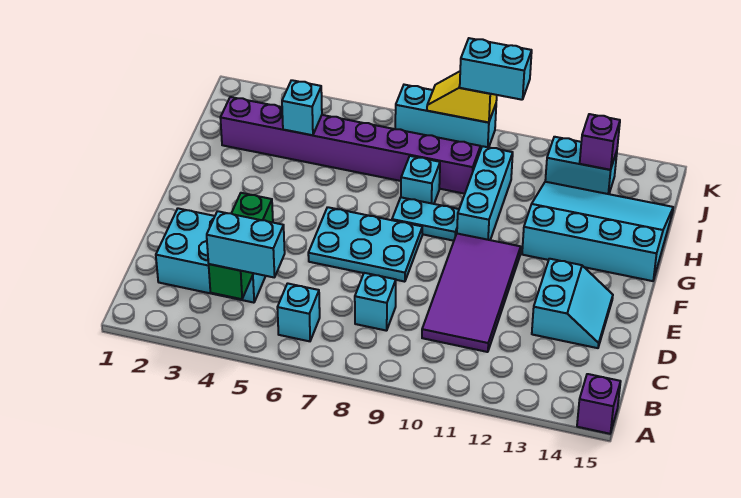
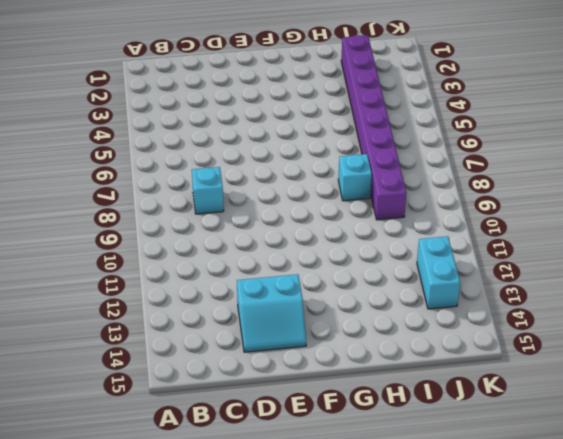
none -> purple brick A15 level 1
none -> cyan brick B6 level 1
none -> cyan brick C2:D4 level 1

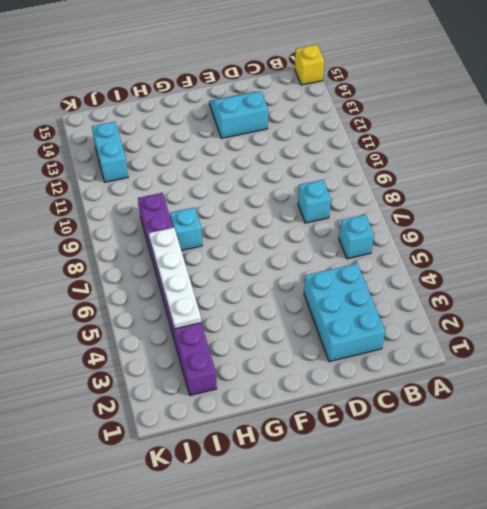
yellow brick A15 level 1 -> purple brick A15 level 1
white plate I4:I7 level 2 -> cyan brick I4 level 2
none -> purple tile C10:F11 level 1
none -> cyan plate E6:F8 level 1
none -> cyan plate G8:G9 level 1

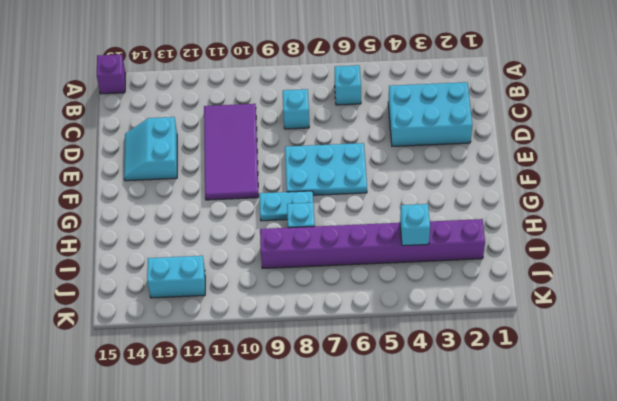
none -> cyan brick G10:I10 level 1
none -> cyan slope G12:I15 level 1 top G
none -> cyan brick K7:K9 level 1

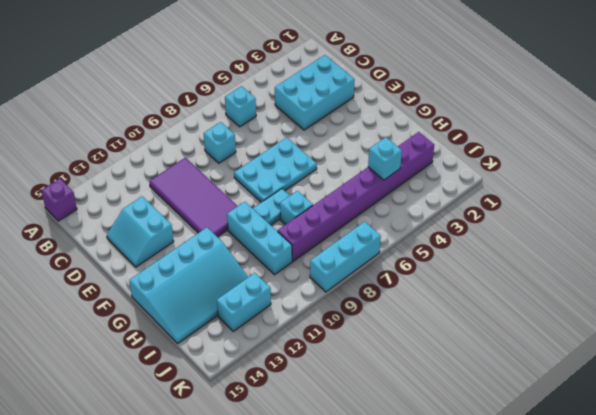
none -> green brick B4:D4 level 2
none -> purple brick J13 level 2
none -> yellow slope K8:K9 level 2 top 9

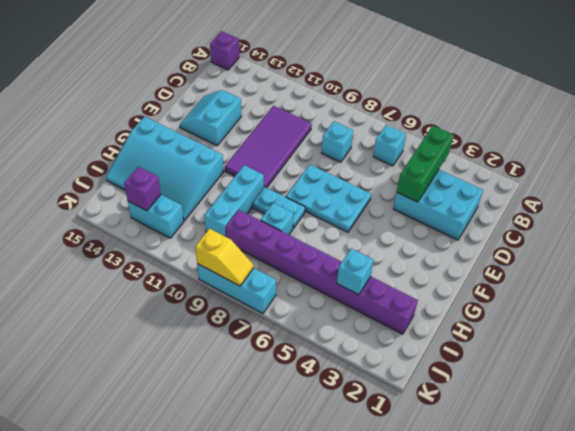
none -> cyan brick B4:B5 level 3
none -> cyan brick K9:K10 level 3

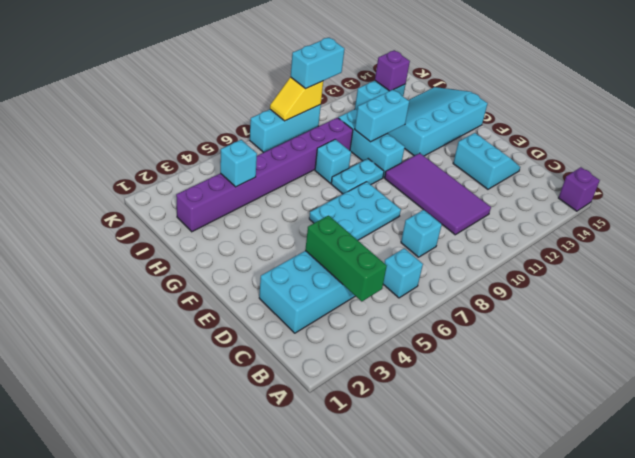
cyan brick H10:H11 level 2 -> cyan brick B4:B5 level 3

